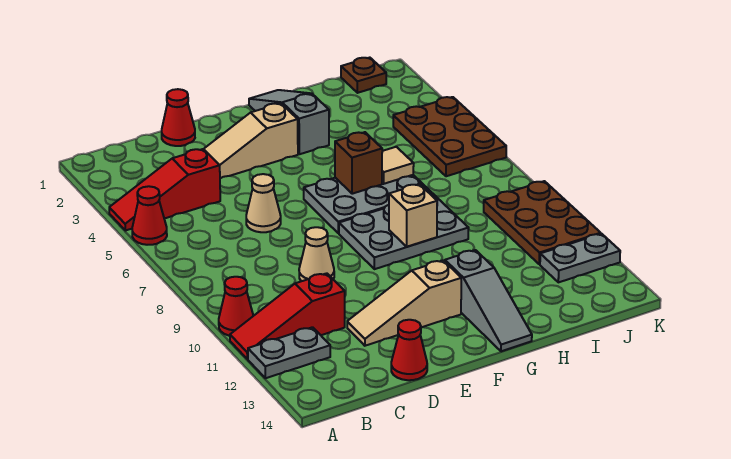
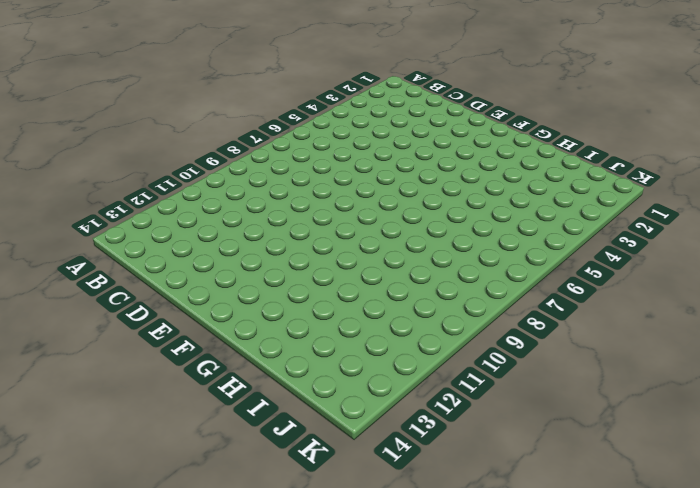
none -> red slope A4:C4 level 1 top C
none -> red cone A5 level 1
none -> red cone A10 level 1

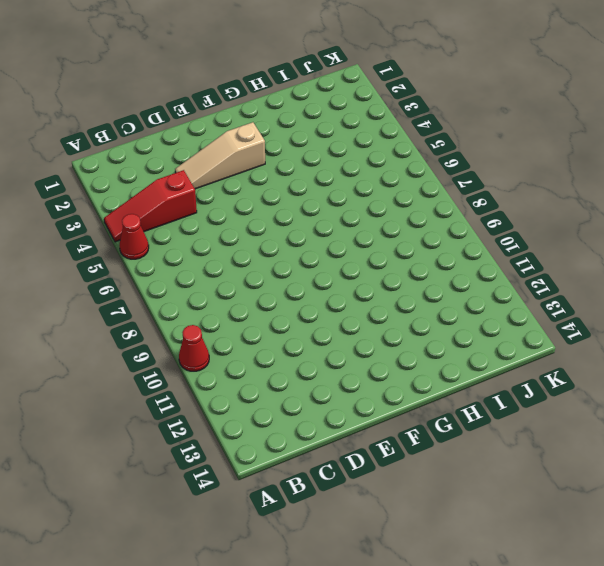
none -> red slope A11:C11 level 1 top C
none -> grey plate A12:B12 level 1
none -> red cone D1 level 1

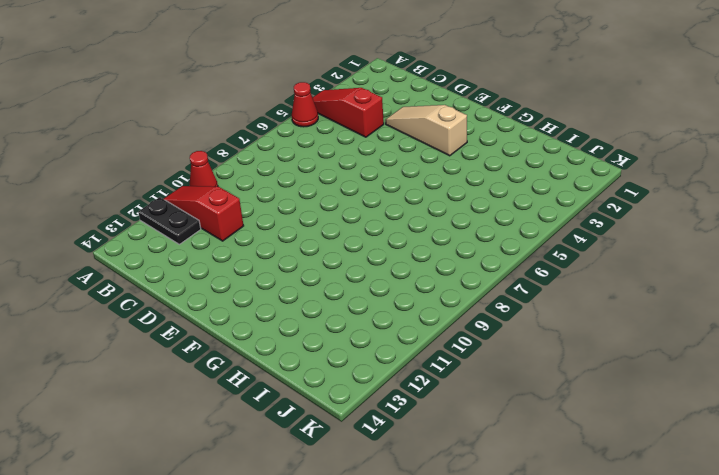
black plate A12:B12 level 1 -> grey plate A12:B12 level 1
none -> red cone D1 level 1
none -> tan cone D6 level 1
none -> tan cone D9 level 1

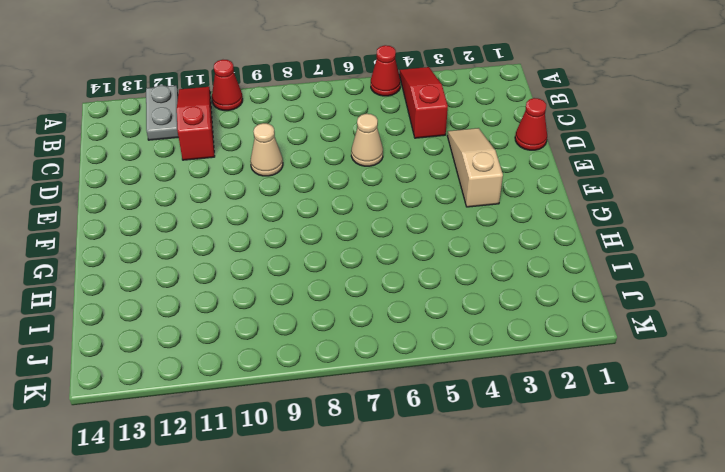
none -> tan slope D12:F12 level 1 top F
none -> red cone D14 level 1
none -> grey plate F6:H7 level 1

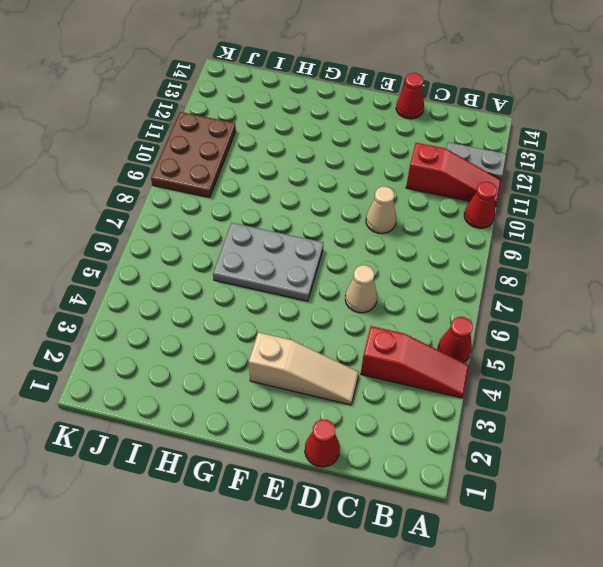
none -> tan slope D12:F12 level 1 top F
none -> grey plate F8:H9 level 1
none -> grey slope G1:G3 level 1 top 3

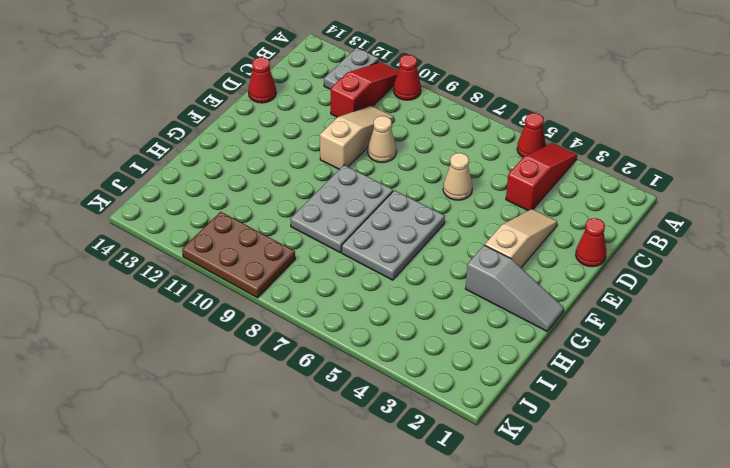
tan slope C10:E10 level 1 top E -> tan slope D12:F12 level 1 top F
none -> grey slope G12:G14 level 1 top 12
none -> brown plate J1 level 1
none -> brown plate J4:K6 level 1

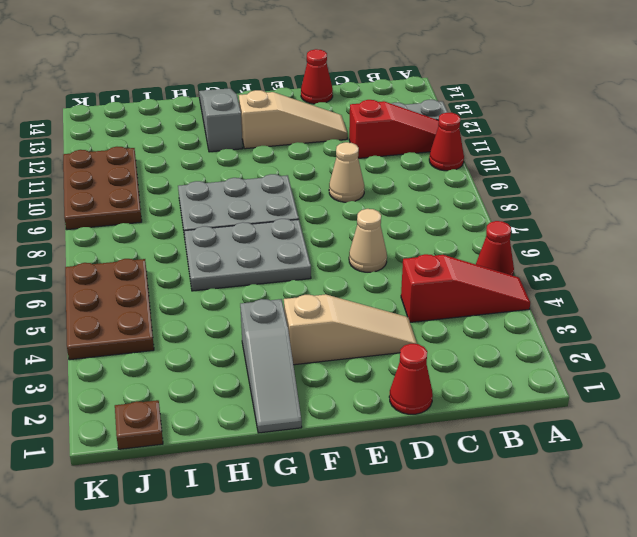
none -> grey plate J12:K12 level 1
none -> brown brick G6 level 2
none -> tan brick G9 level 2

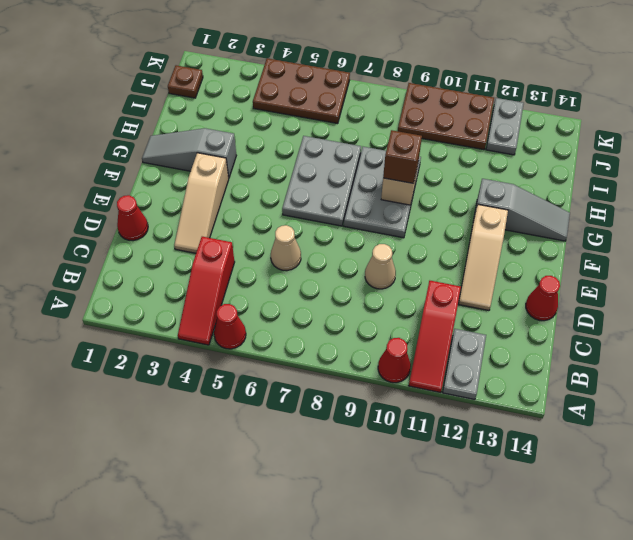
brown brick G9 level 3 -> brown brick G6 level 2
none -> tan tile H6 level 2

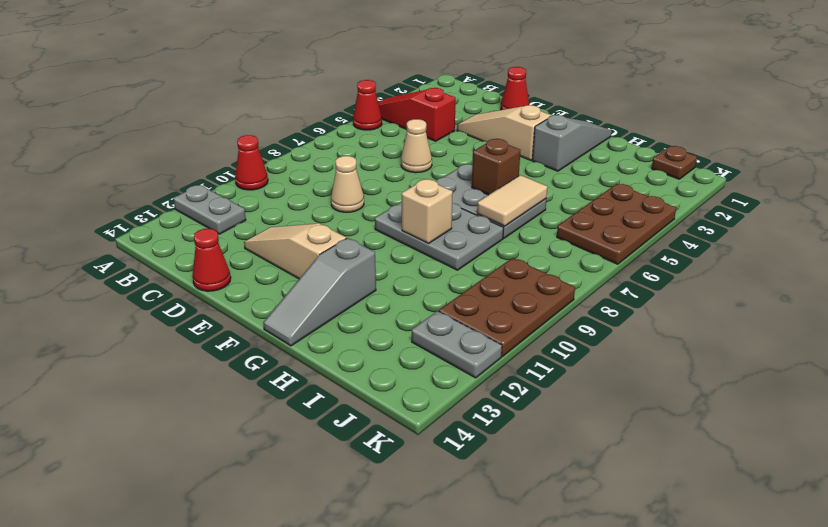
tan tile H6:H7 level 2 -> tan tile H6 level 2
none -> red slope A11:C11 level 1 top C

